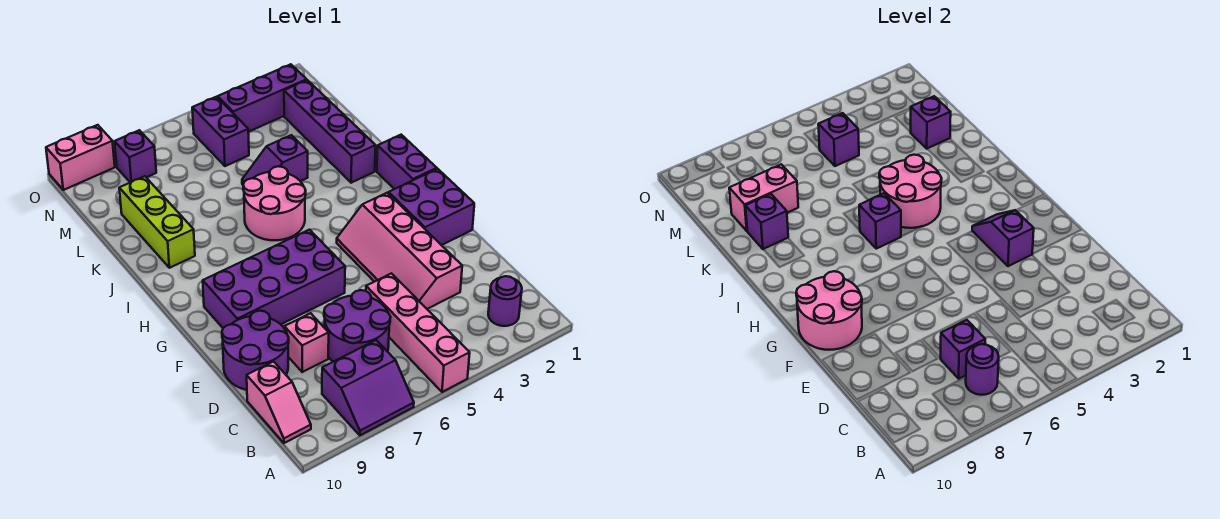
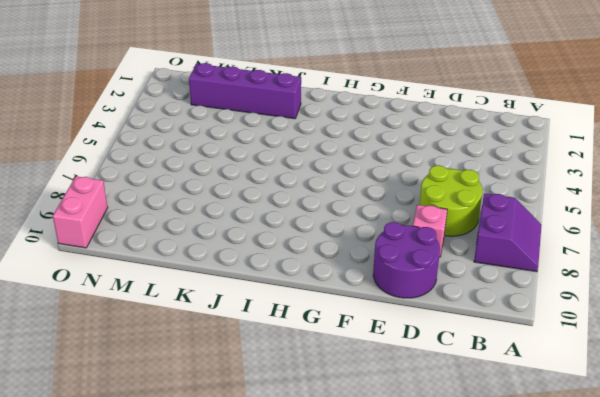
lime round brick C6:D7 level 1 -> purple round brick C6:D7 level 1
none -> pink brick A5:D5 level 1
none -> purple round brick B2 level 1
none -> pink slope B10:C10 level 1 top C

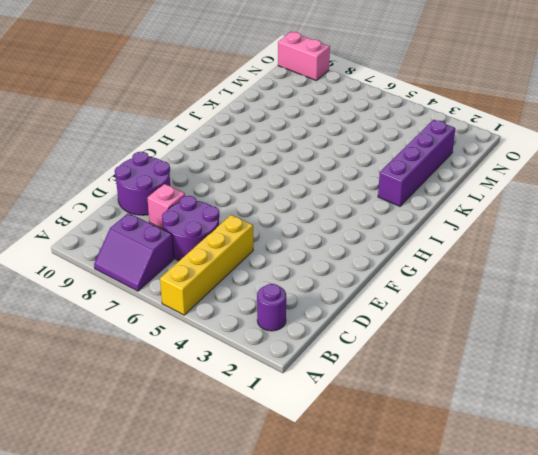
yellow brick A5:D5 level 1 -> pink brick A5:D5 level 1
none -> pink slope B10:C10 level 1 top C
none -> pink slope D3:G4 level 1 top 3
none -> purple brick F1:G2 level 1

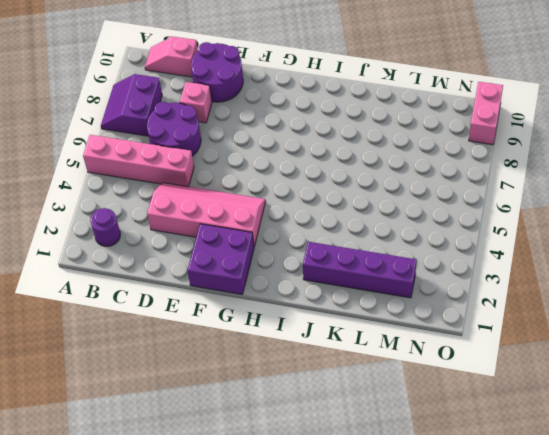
none -> purple brick F6:G9 level 1
none -> purple brick H1:I1 level 1
none -> pink round brick I5:J6 level 1

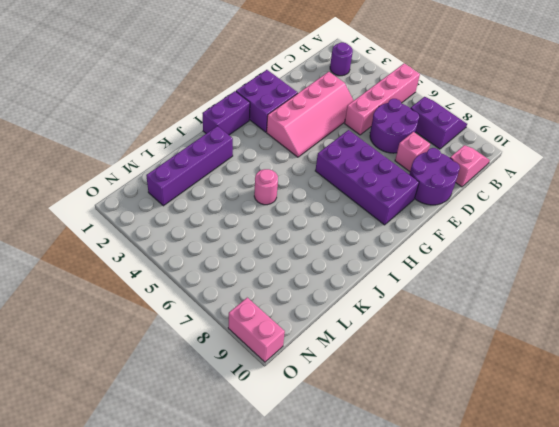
pink round brick J5 level 1 -> pink round brick I5:J6 level 1
none -> lime brick J9:L9 level 1
none -> purple slope K4:K5 level 1 top 4
none -> purple brick M5:N5 level 1

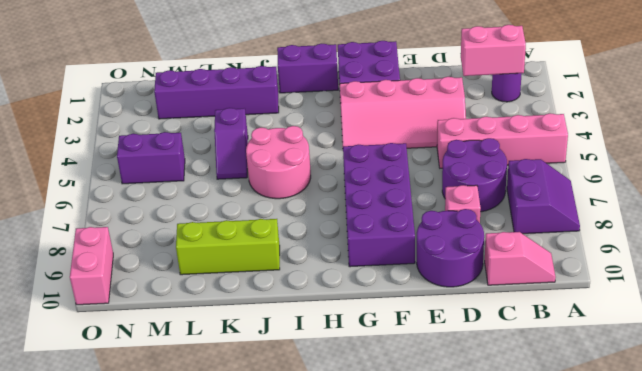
pink brick B2:C2 level 2 -> pink brick L8:L9 level 2
none -> purple brick N2:N4 level 1
none -> purple brick N8 level 1
none -> purple round brick B7 level 2

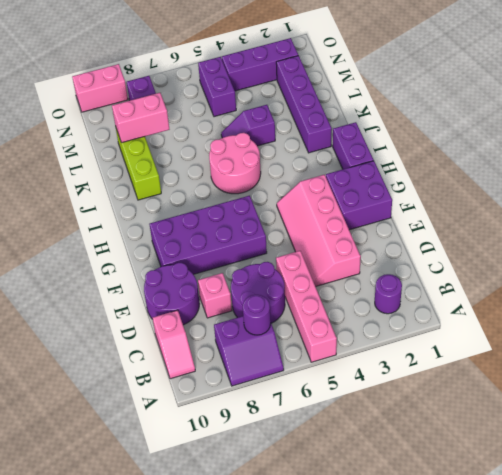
none -> purple brick C7 level 2
none -> purple slope F3:G3 level 2 top F
none -> pink round brick F9:G10 level 2

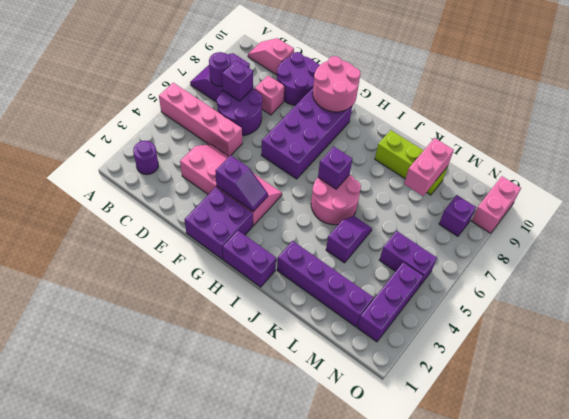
none -> pink round brick I4:J5 level 2
none -> purple brick K9 level 2
none -> purple brick L2 level 2

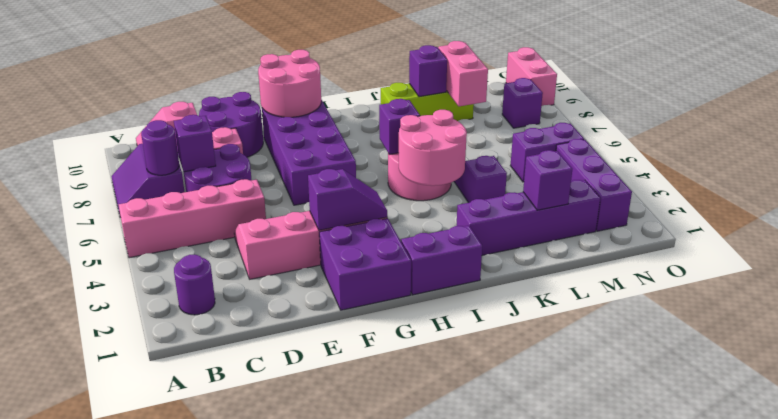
none -> purple brick M5 level 2

